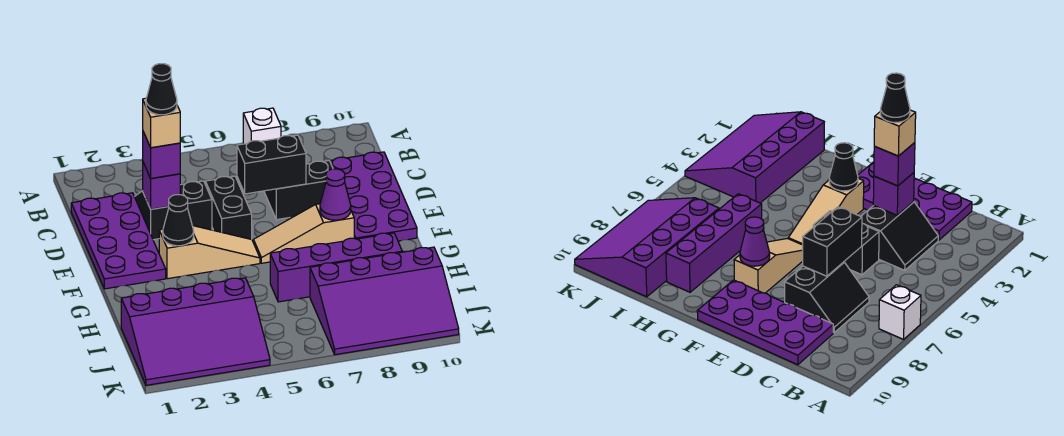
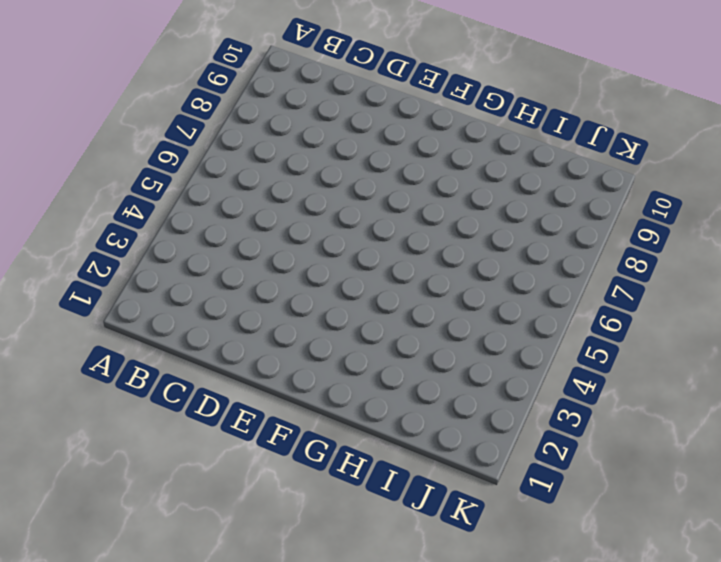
none -> white brick A7 level 1
none -> purple plate C1:F2 level 1
none -> black slope C3:D4 level 1 top D

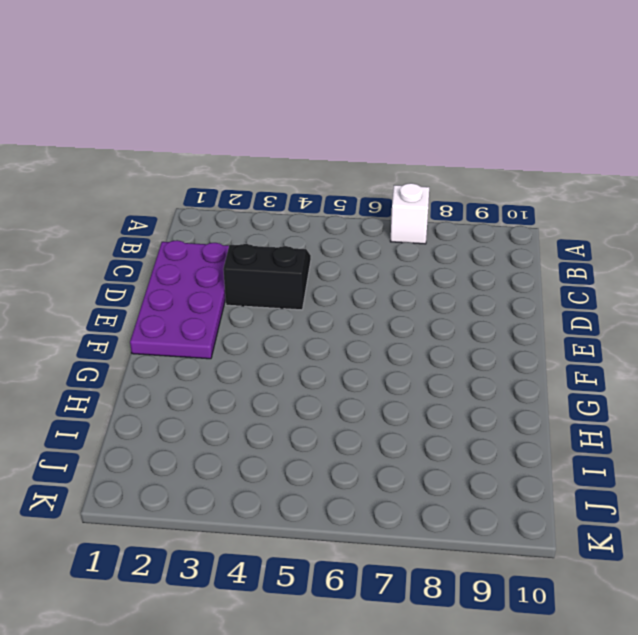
none -> black slope C7:D8 level 1 top D
none -> purple plate C9:F10 level 1
none -> black brick D5:E5 level 1

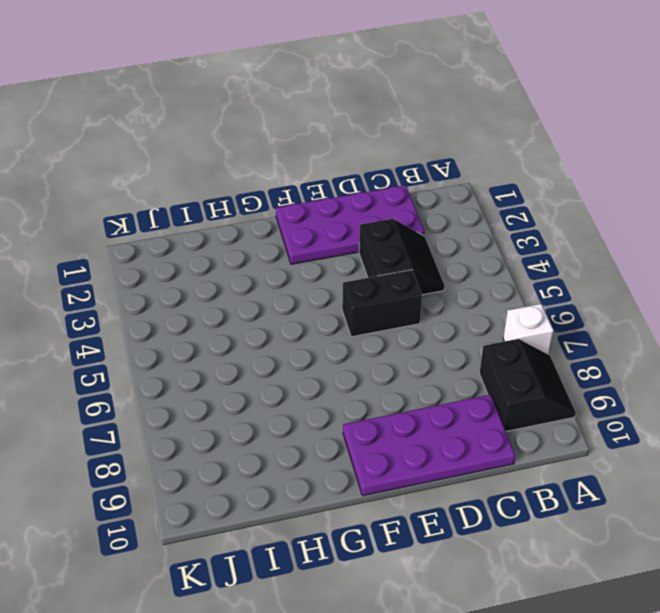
black slope A8:B9 level 1 top B -> black slope C7:D8 level 1 top D
none -> tan slope F3:F5 level 1 top 3
none -> tan slope F6:F8 level 1 top 8
none -> purple brick H6:H9 level 1

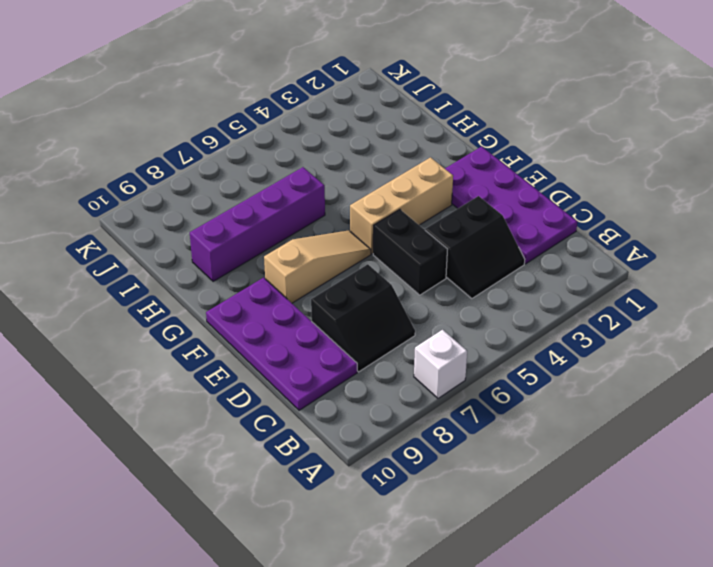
tan brick F3:F5 level 1 -> tan slope F3:F5 level 1 top 3
none -> purple slope I1:K4 level 1 top I
none -> purple slope I7:K10 level 1 top I
none -> purple brick D3 level 2

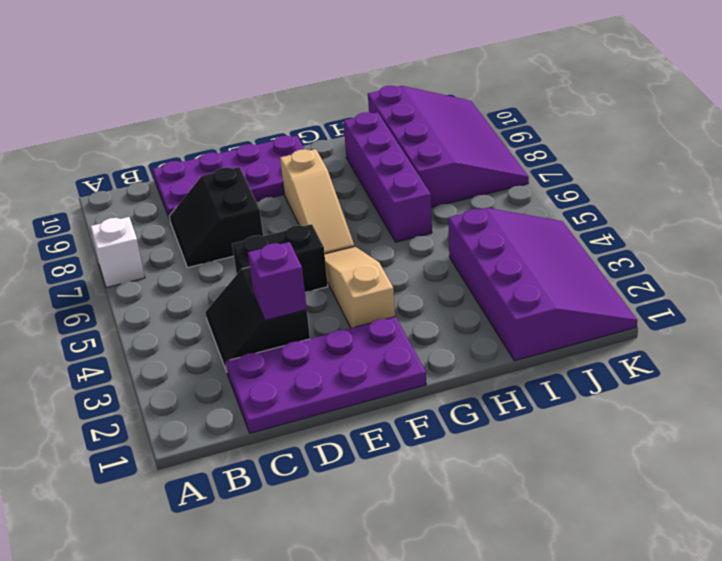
none -> black brick D6:D7 level 2
none -> black cone F3 level 2
none -> purple cone F8 level 2

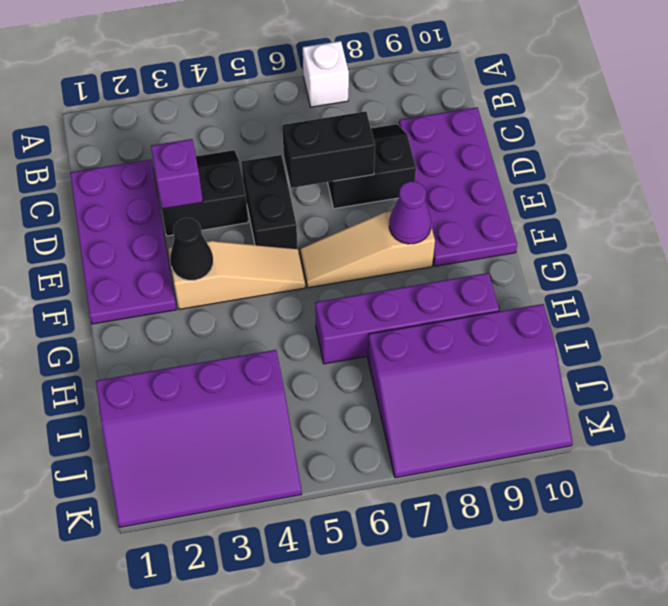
none -> purple brick D3 level 3
none -> tan brick D3 level 4
none -> black cone D3 level 5

